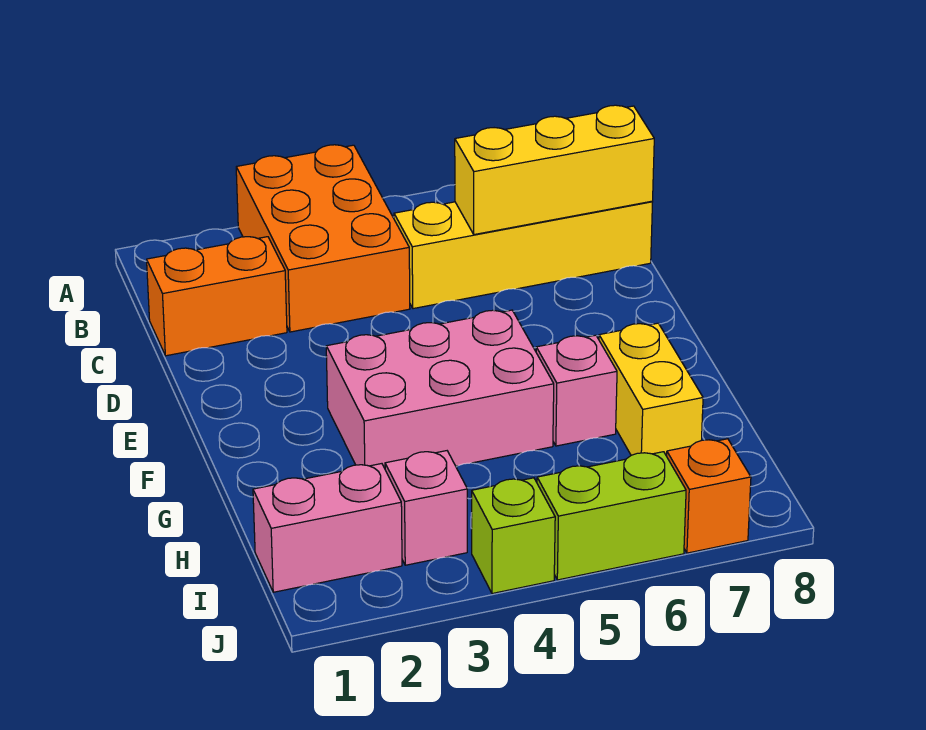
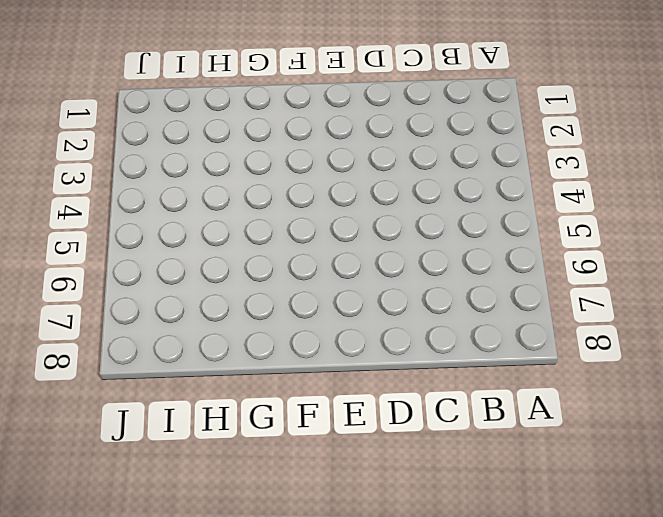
none -> orange brick A3:C4 level 1
none -> orange brick C1:C2 level 1
none -> yellow brick C5:C8 level 1

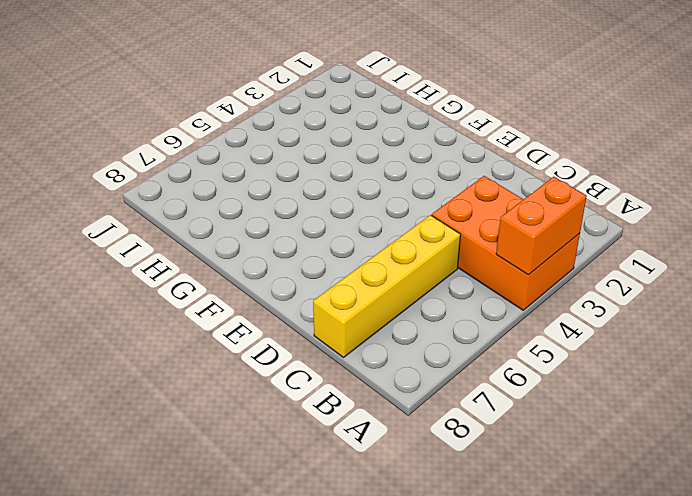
orange brick A3:A4 level 2 -> orange brick C1:C2 level 1
none -> pink brick F3:G5 level 1
none -> pink brick G6 level 1
none -> yellow brick G7:H7 level 1

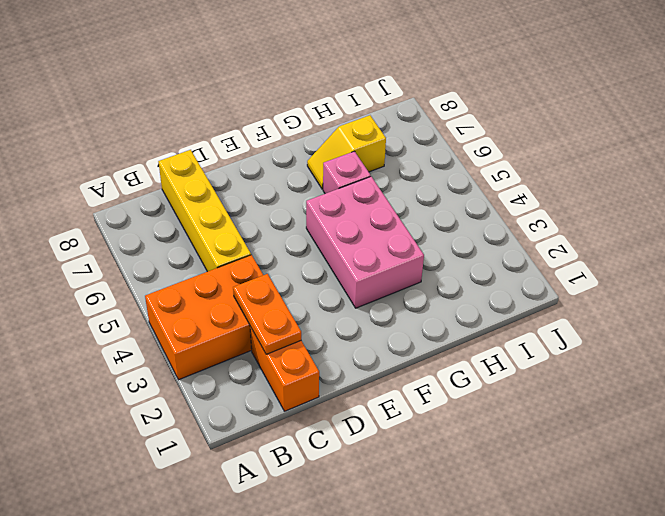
orange plate C2:C3 level 2 -> none
yellow slope G7:H7 level 1 top H -> yellow brick G7:H7 level 1
none -> pink brick I1:I2 level 1
none -> pink brick I3 level 1
none -> lime brick J4 level 1

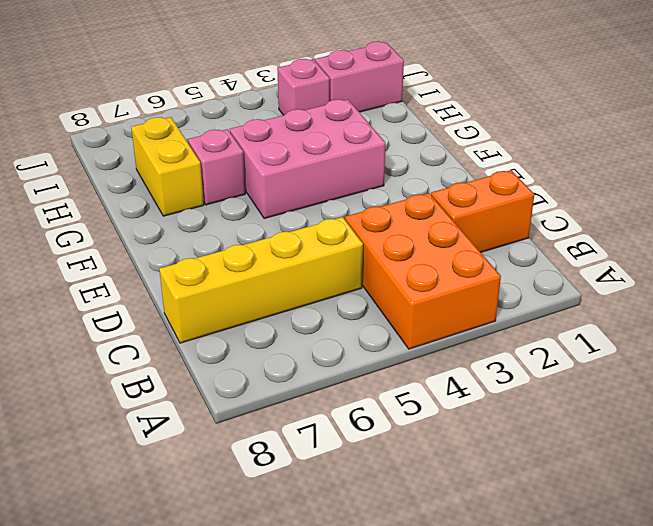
none -> lime brick J4 level 1
none -> lime brick J5:J6 level 1
none -> orange brick J7 level 1

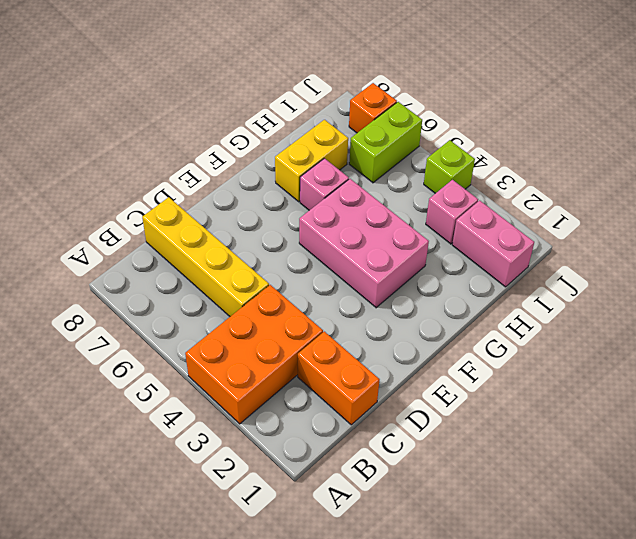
lime brick I6:J6 level 1 -> lime brick J5:J6 level 1
none -> yellow brick C6:C8 level 2

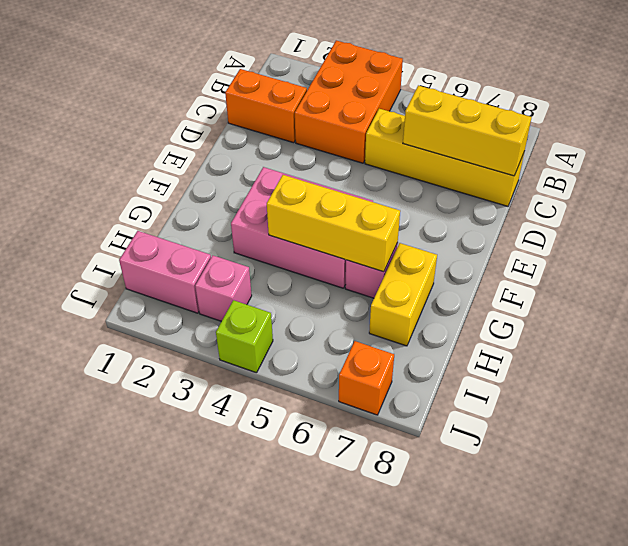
yellow brick G4:G6 level 2 -> none
none -> lime brick J5:J6 level 1

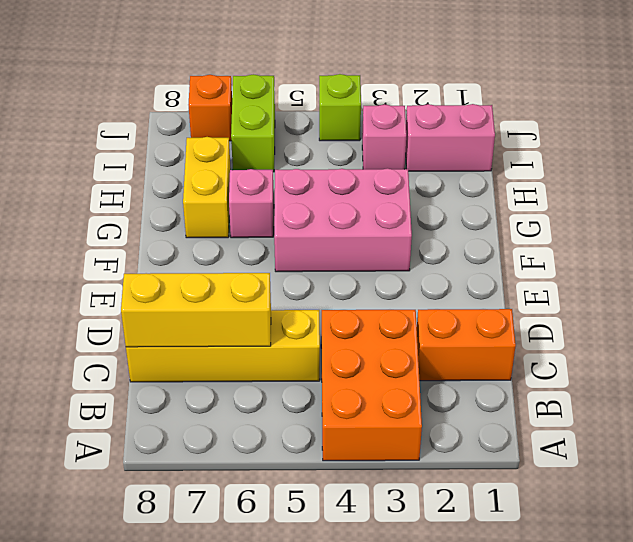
lime brick I6:J6 level 1 -> lime brick J5:J6 level 1

